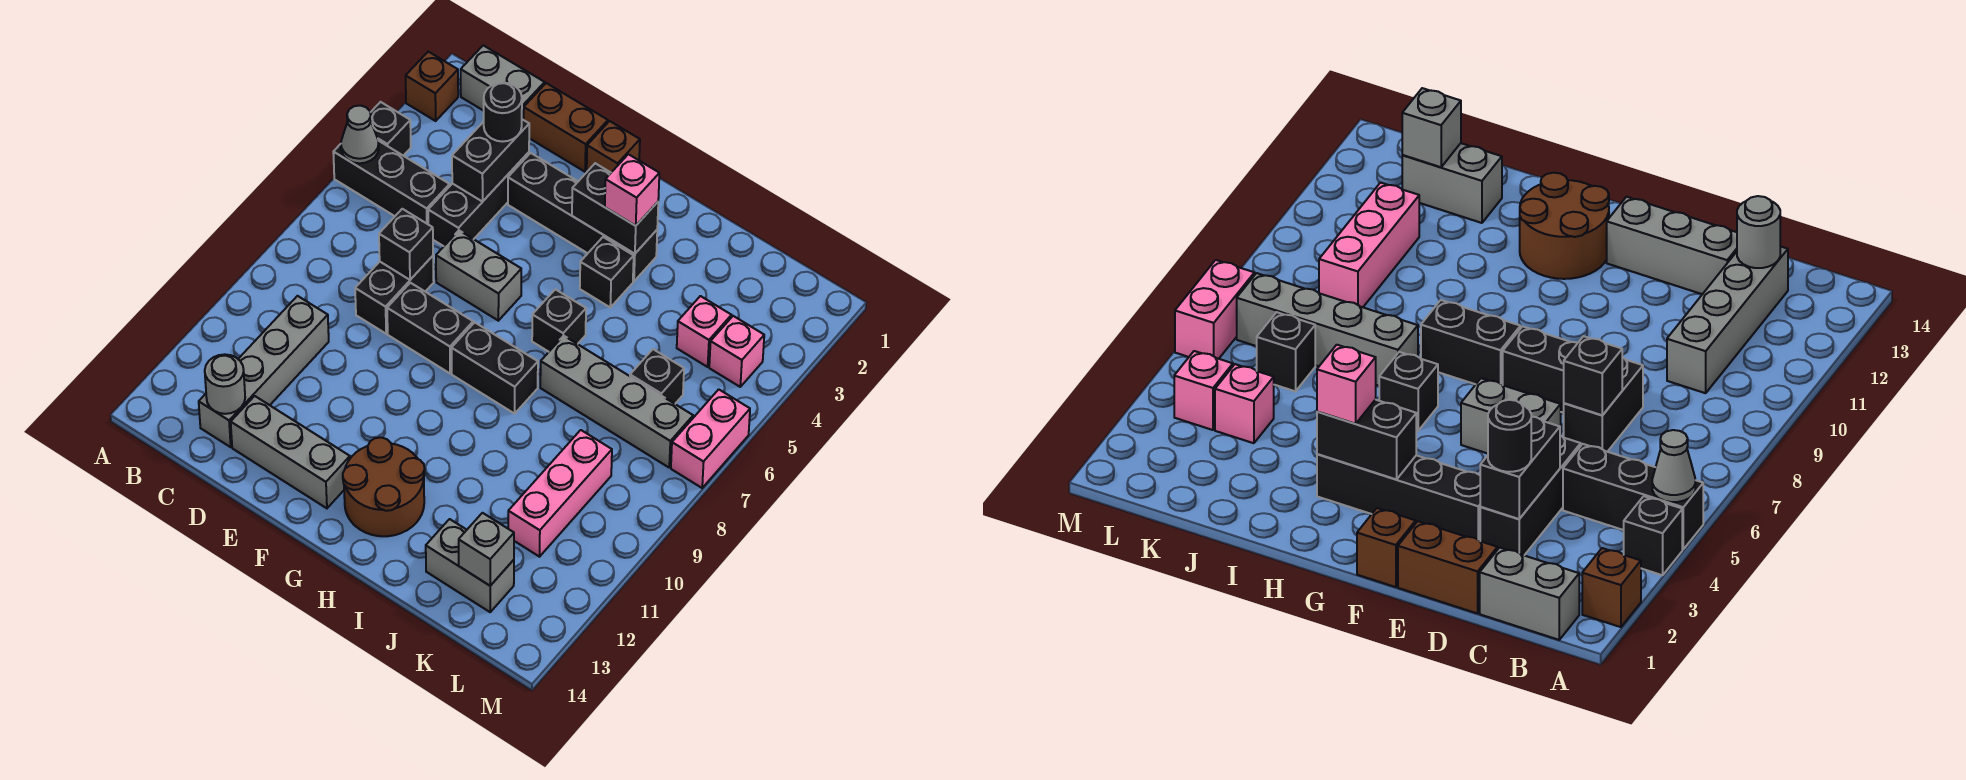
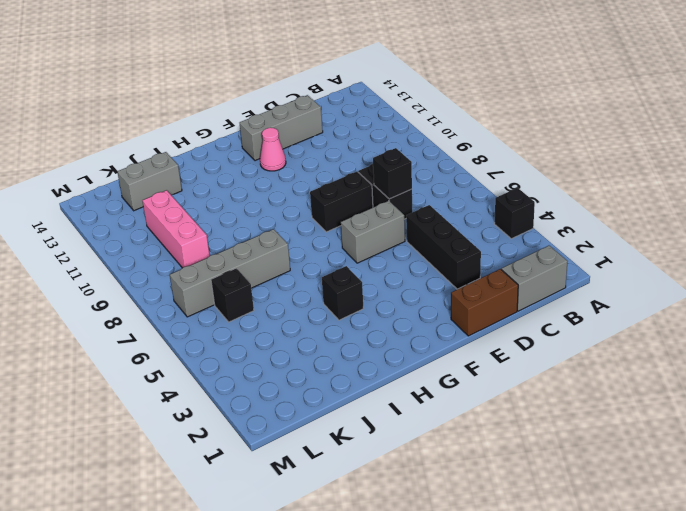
pink cone F12 level 1 -> none
none -> brown brick A2 level 1
none -> black brick A5:C5 level 1
none -> grey brick C10:C13 level 1
none -> black brick E3:H3 level 1

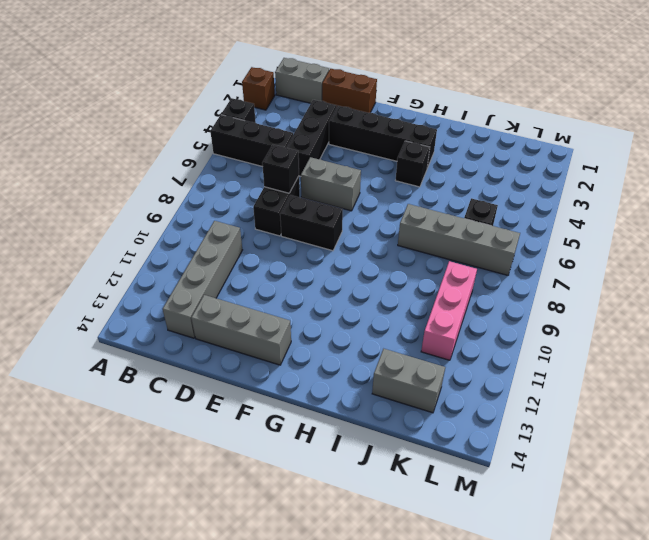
none -> brown brick F1 level 1
none -> black brick G8:H8 level 1
none -> brown round brick G12:H13 level 1
none -> black brick H6 level 1

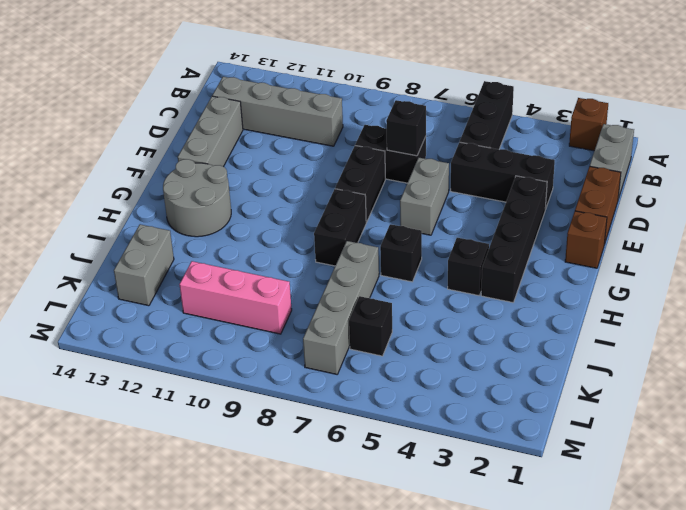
grey round brick G12:H13 level 1 -> brown round brick G12:H13 level 1
none -> black brick A4 level 1
none -> pink brick K4 level 1
none -> pink brick L4 level 1
none -> pink brick M6:M7 level 1

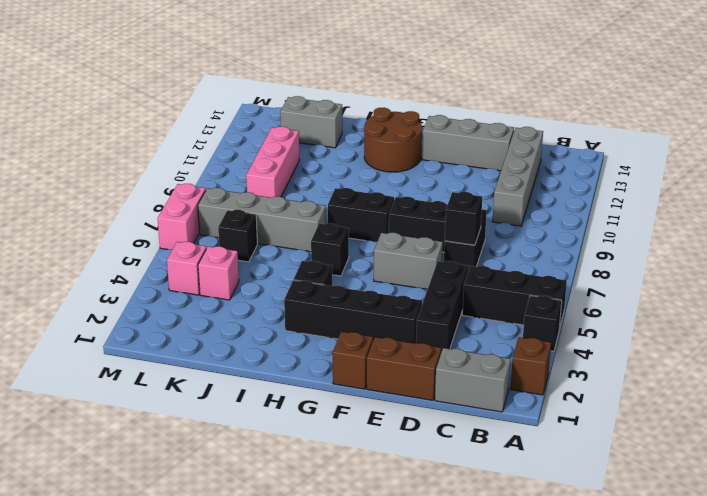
none -> grey cone A5 level 2
none -> grey round brick C13 level 2
none -> black brick D3:D4 level 2
none -> black brick G3:H3 level 2

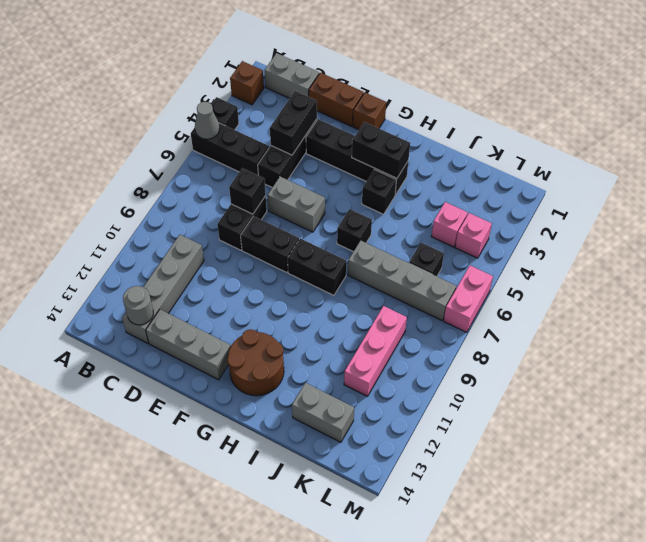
none -> grey brick K13 level 2
none -> black round brick D3 level 3
none -> pink brick H3 level 3

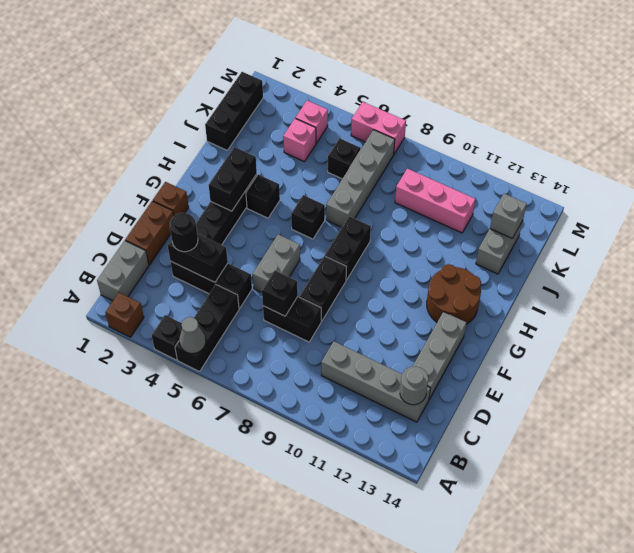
black brick J1:L1 level 1 -> none
none -> pink brick H3 level 3

